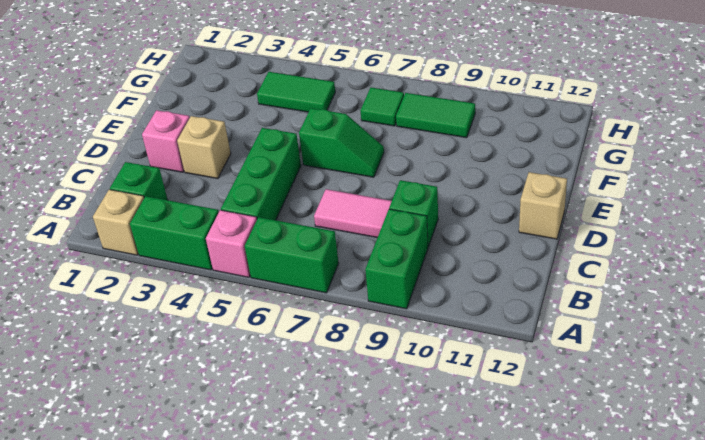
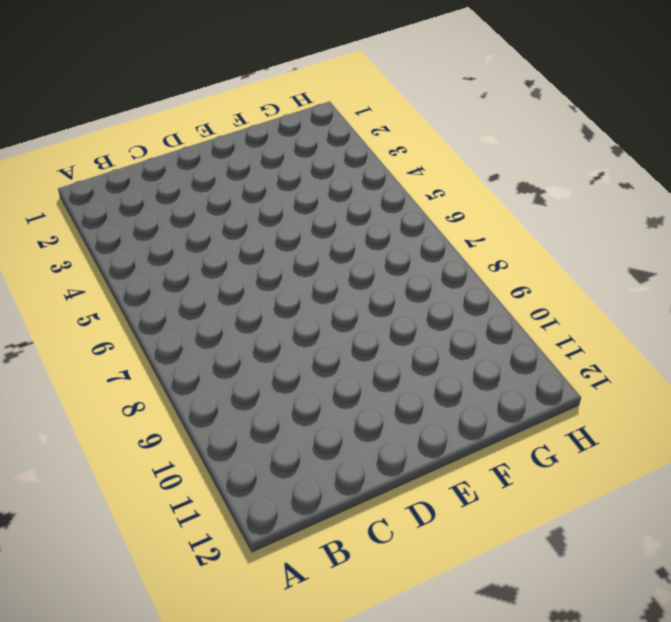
none -> tan brick A2 level 1
none -> green brick A3:A4 level 1
none -> pink brick A5 level 1

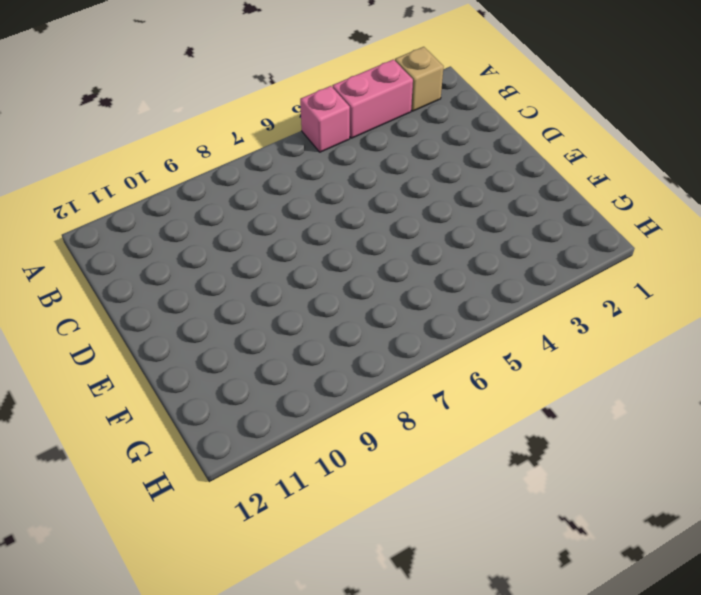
pink brick A3:A4 level 1 -> green brick A3:A4 level 1
none -> green brick A6:A7 level 1
none -> green brick A9:B9 level 1
none -> green brick B2 level 1

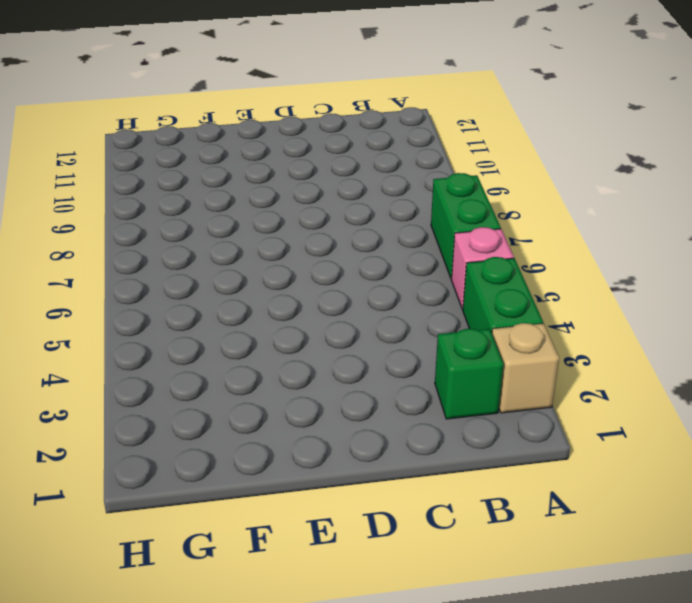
none -> green brick A9:B9 level 1
none -> green brick B5:D5 level 1
none -> pink tile C7:C8 level 1

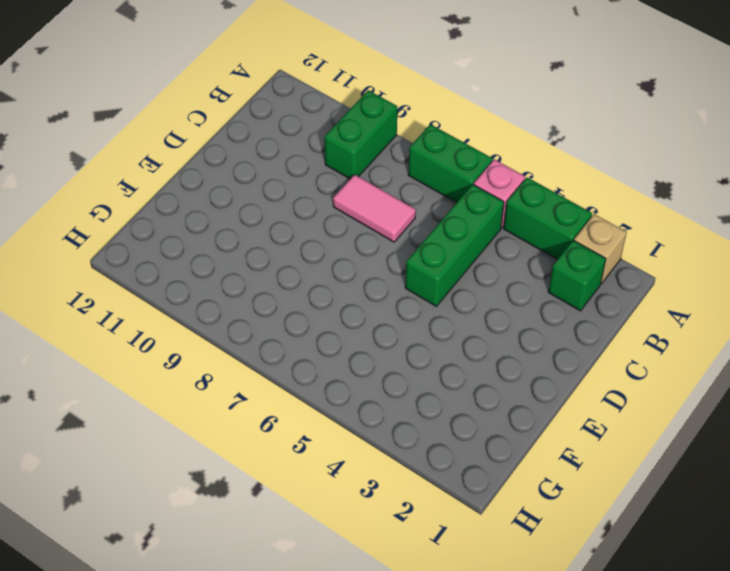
none -> green brick C9 level 1
none -> pink brick D2 level 1
none -> tan brick D3 level 1

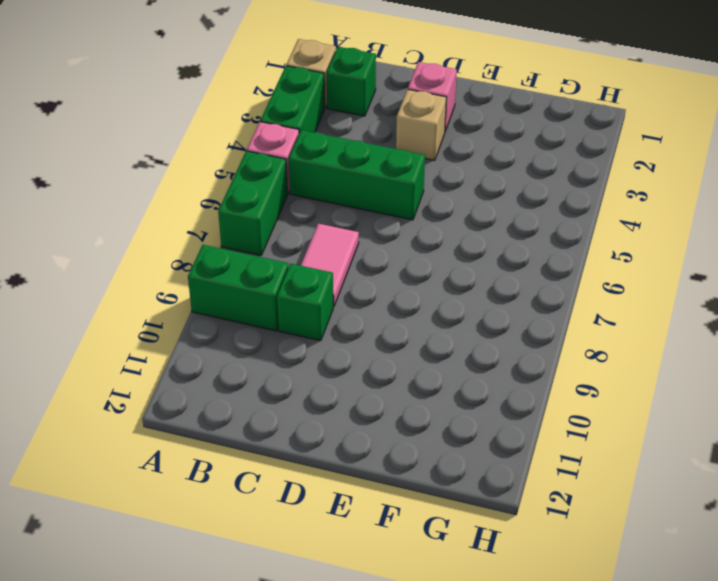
none -> tan brick D12 level 1
none -> green slope E6:E7 level 1 top 6
none -> green tile G4:G5 level 1

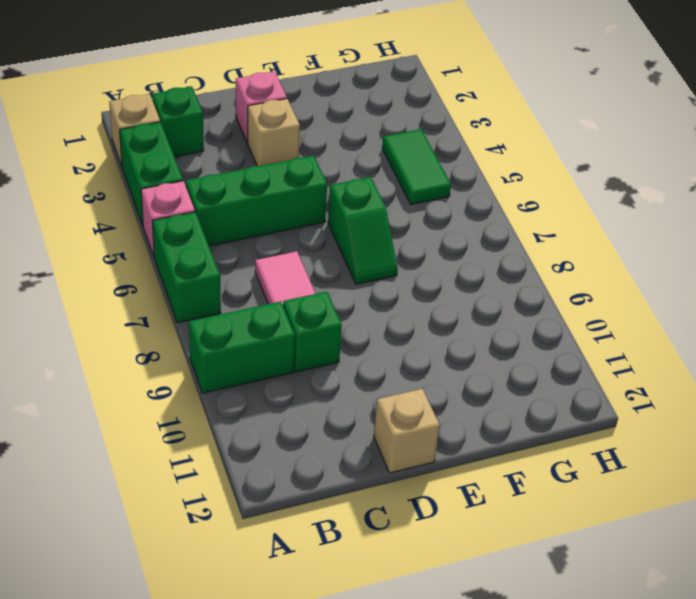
none -> green tile G7 level 1
none -> green tile G8:G9 level 1

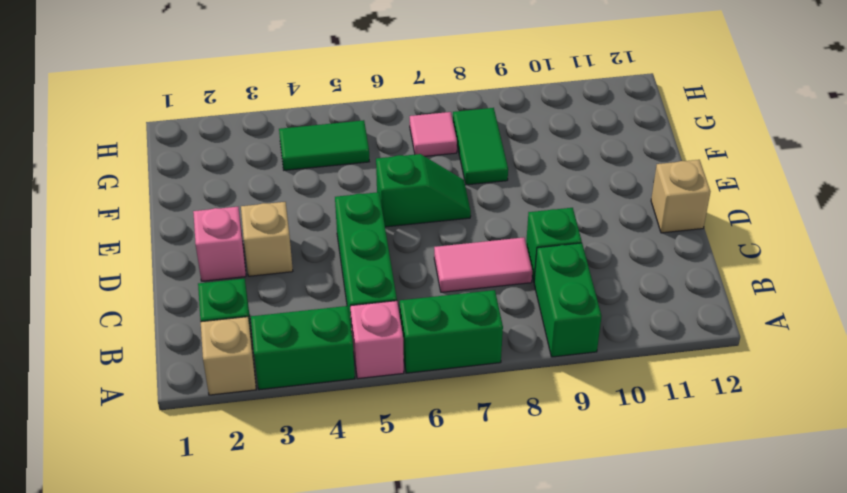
green tile F8:G8 level 1 -> green tile G8:G9 level 1
pink tile G7 level 1 -> green tile G7 level 1

